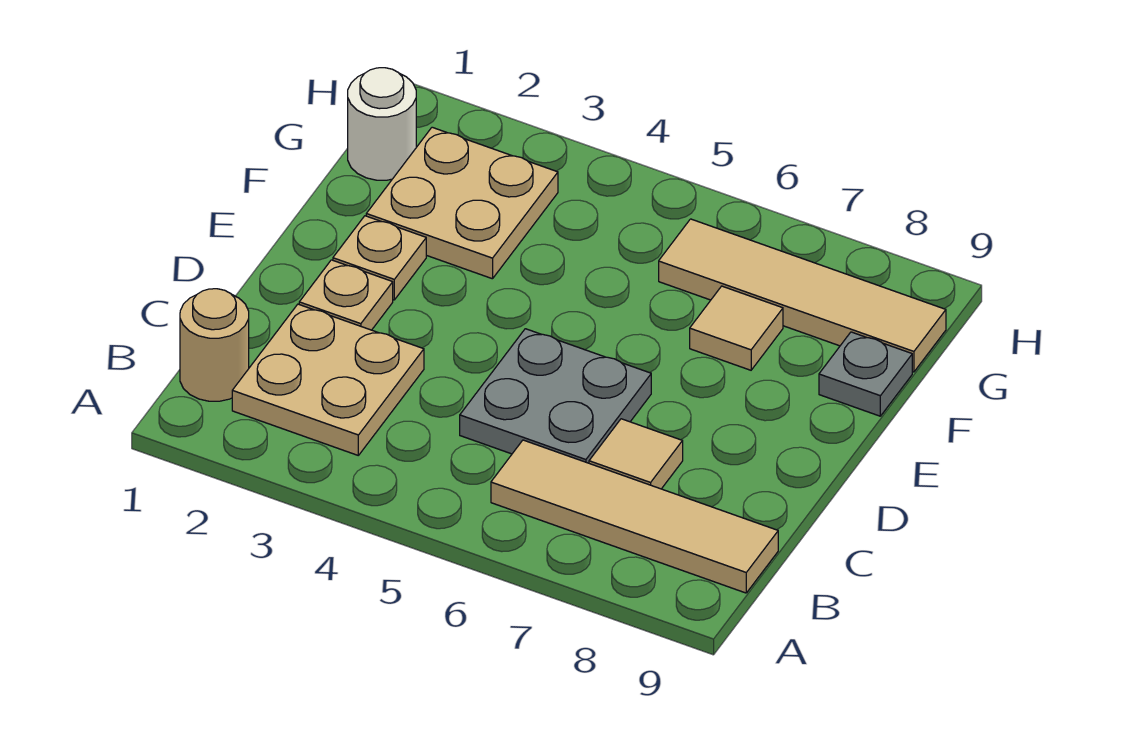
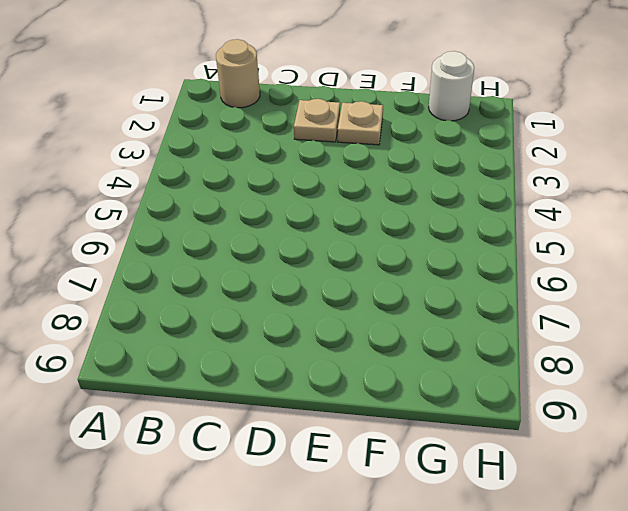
none -> tan plate B2:C3 level 1
none -> tan tile B6:B9 level 1
none -> grey plate C5:D6 level 1

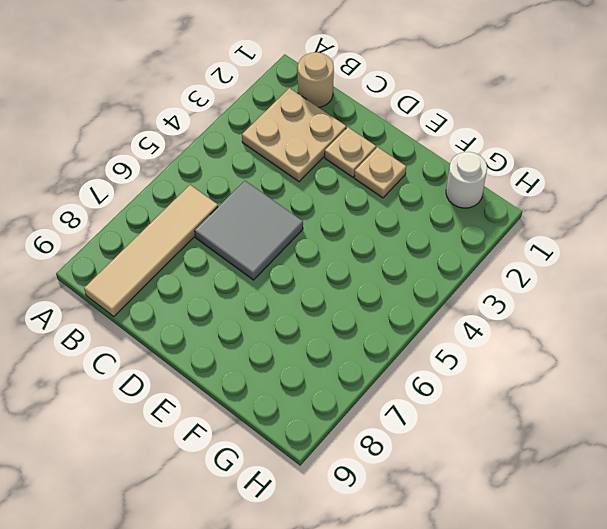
grey tile C5:D6 level 1 -> grey plate C5:D6 level 1
none -> tan tile C7 level 1
none -> tan plate F2:G3 level 1
none -> tan tile F7 level 1

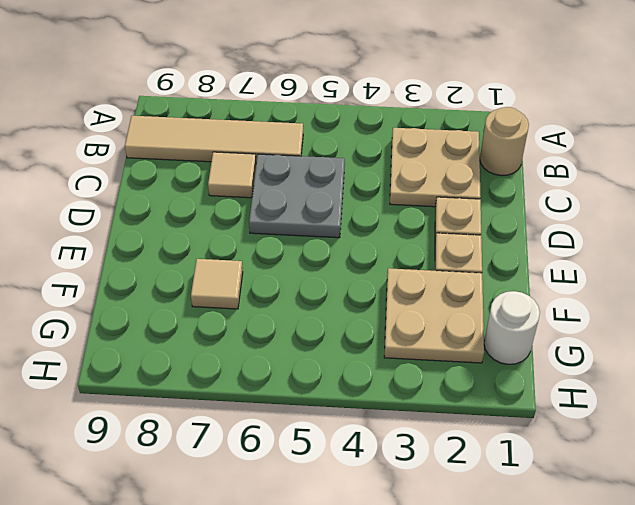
none -> grey plate F9 level 1
none -> tan tile G6:G9 level 1

